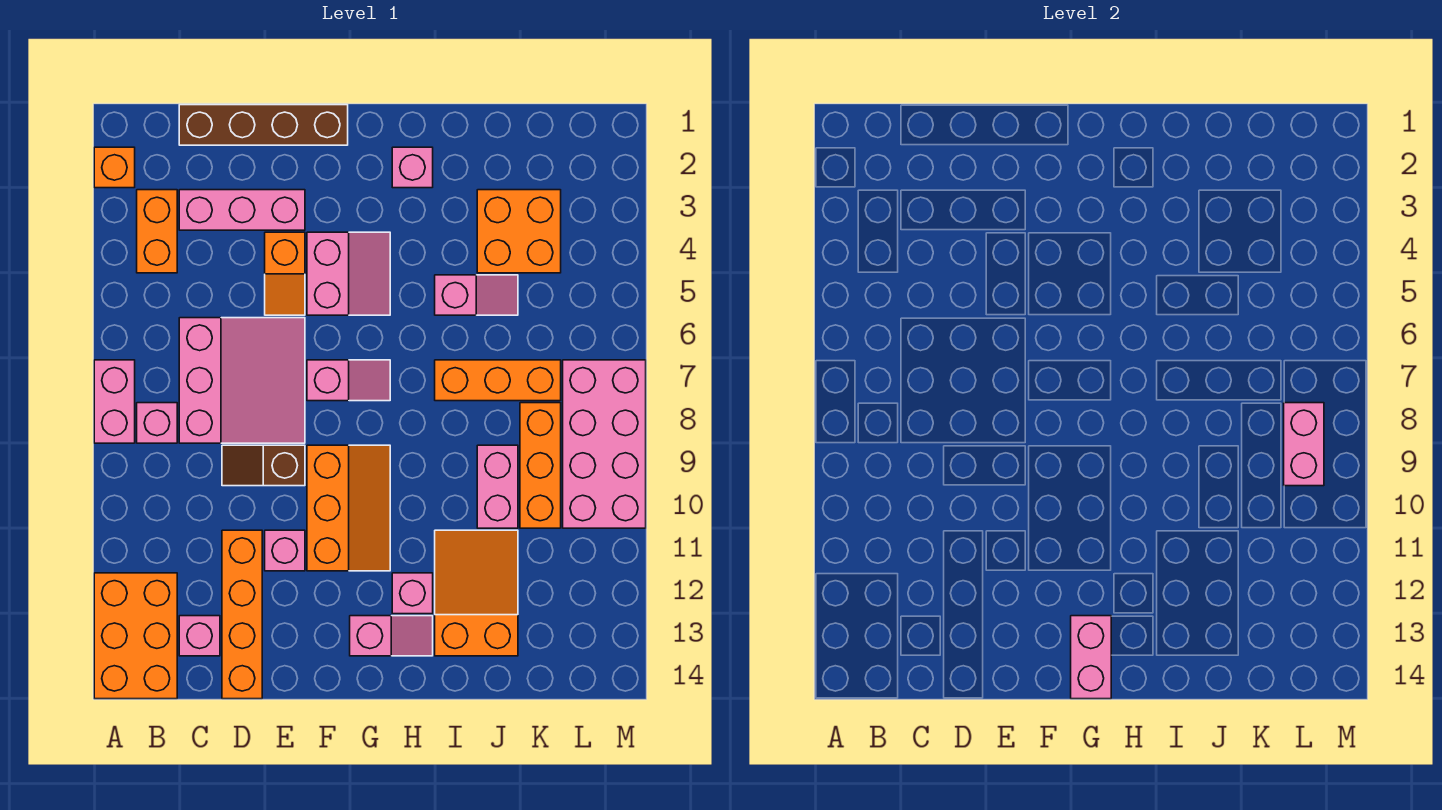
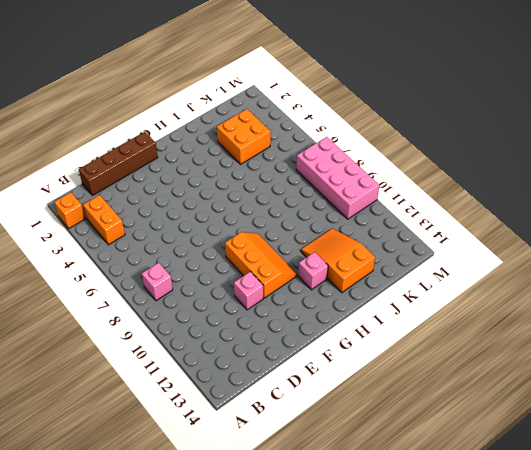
none -> pink brick A7:A8 level 1
none -> orange brick A12:B14 level 1
none -> pink brick C3:E3 level 1

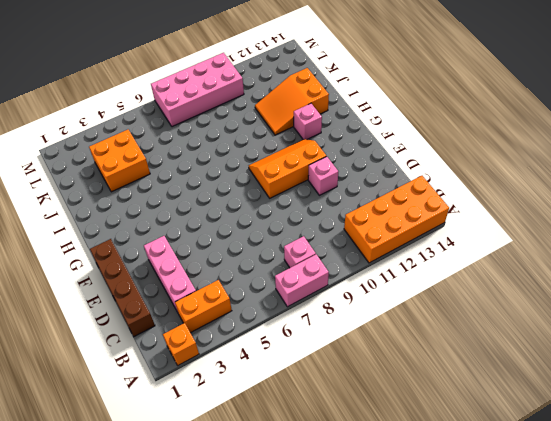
orange brick A11:B14 level 1 -> orange brick A12:B14 level 1
none -> pink slope C6:E8 level 1 top C
none -> pink brick C13 level 1
none -> brown slope D9:E9 level 1 top E

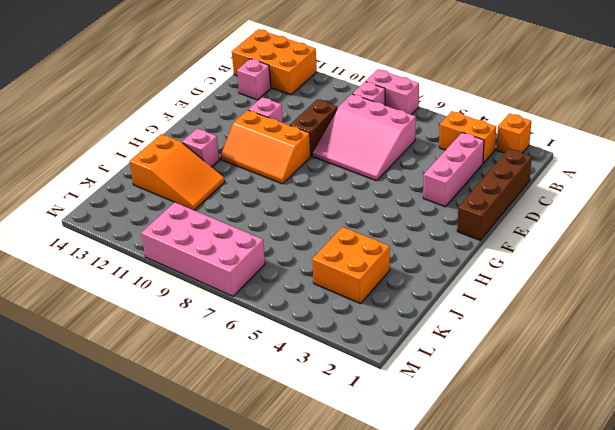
brown brick D9:E9 level 1 -> brown slope D9:E9 level 1 top E
none -> orange brick D11:D14 level 1
none -> orange slope E4:E5 level 1 top 4
none -> pink slope F4:G5 level 1 top F

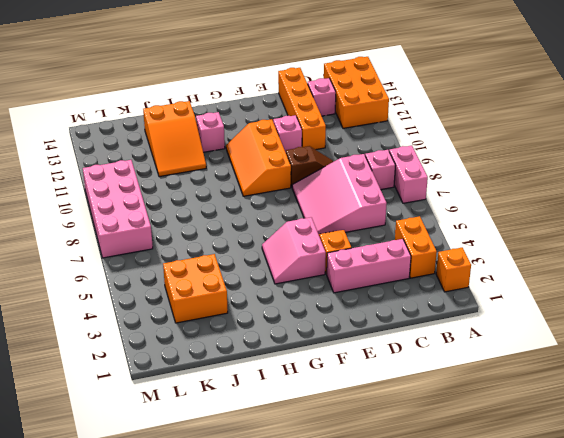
none -> brown brick C1:F1 level 1
none -> pink slope F7:G7 level 1 top F
none -> pink slope G13:H13 level 1 top G

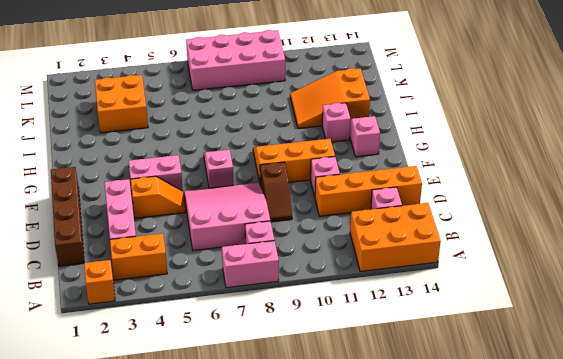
none -> pink brick H2 level 1
none -> pink slope I5:J5 level 1 top I
none -> orange brick I7:K7 level 1

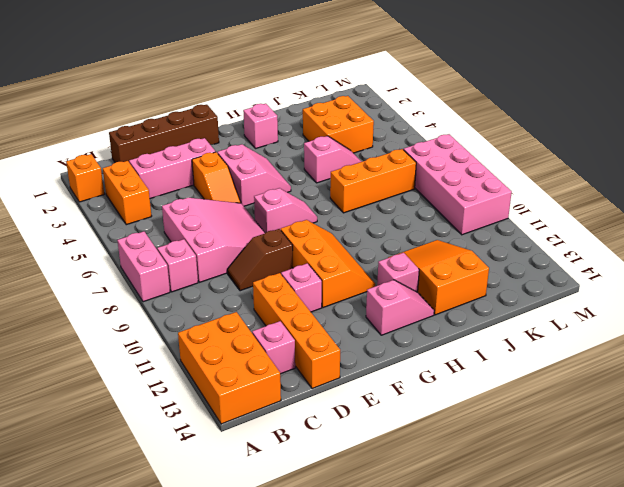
none -> pink brick J9:J10 level 1
none -> orange brick K8:K10 level 1
none -> pink brick G13:G14 level 2

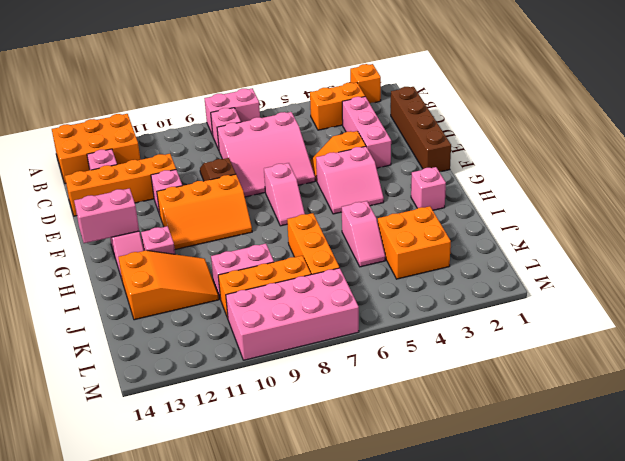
none -> pink brick L8:L9 level 2

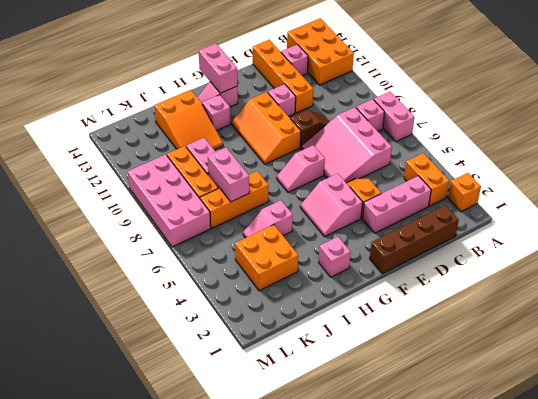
pink brick J7:J8 level 2 -> pink brick L8:L9 level 2

